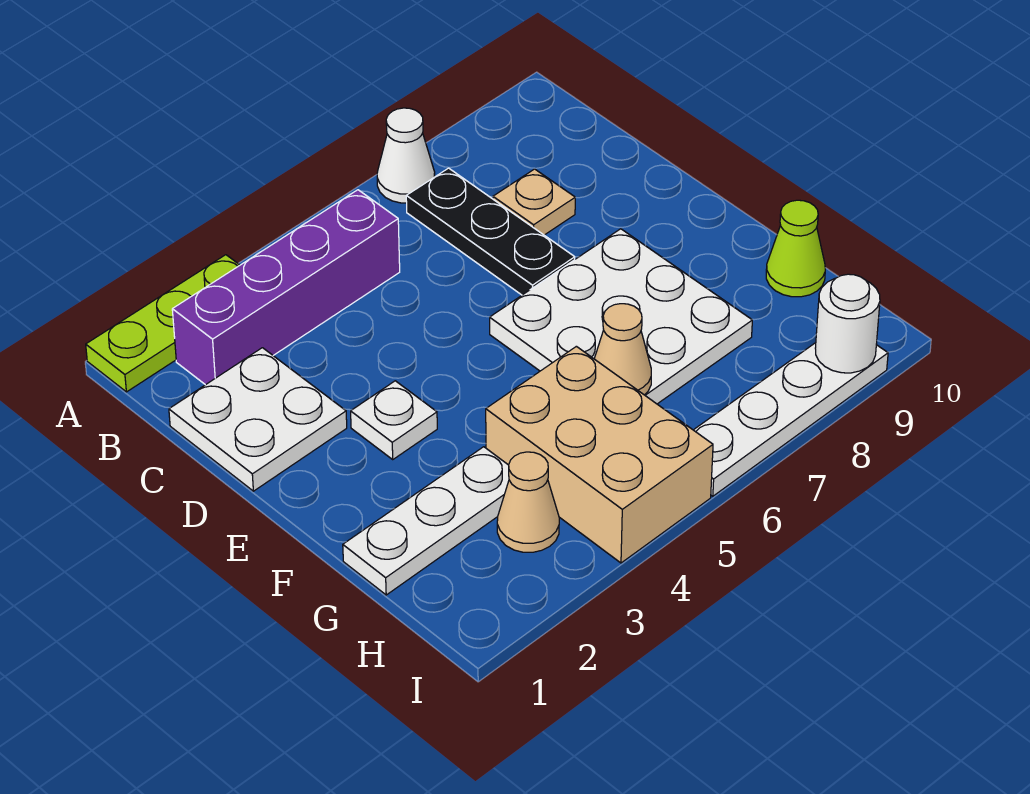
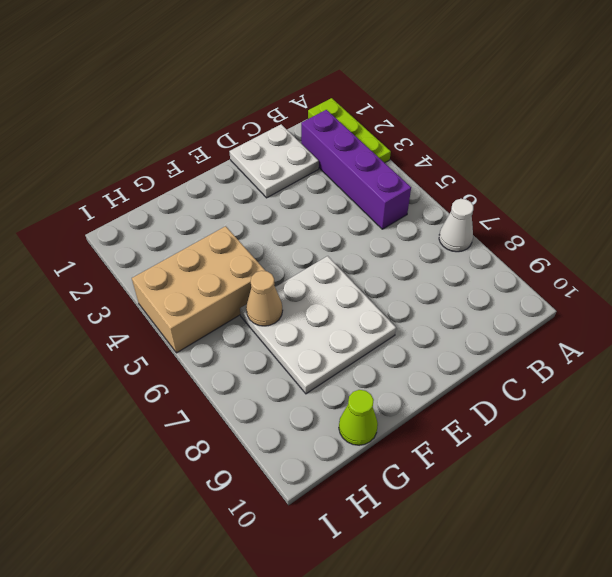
none -> black plate B7:D7 level 1
none -> tan plate C8 level 1
none -> white plate E3 level 1

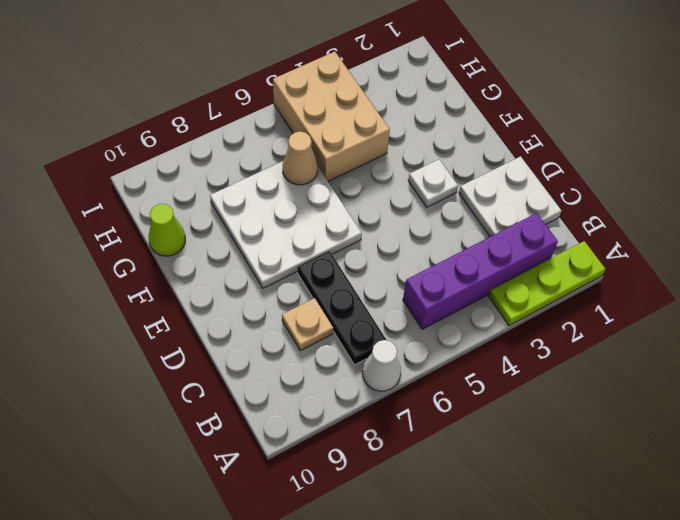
none -> white plate G1:G3 level 1
none -> tan cone H3 level 1
none -> white plate I6:I9 level 1

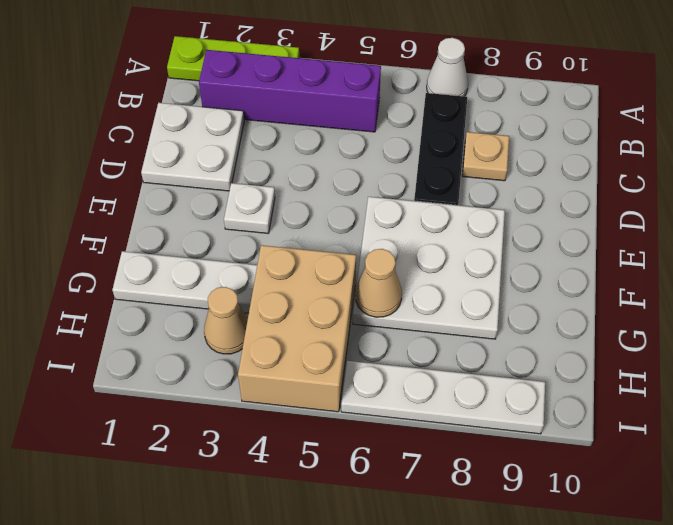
none -> lime cone G10 level 1
none -> white round brick I9 level 2

